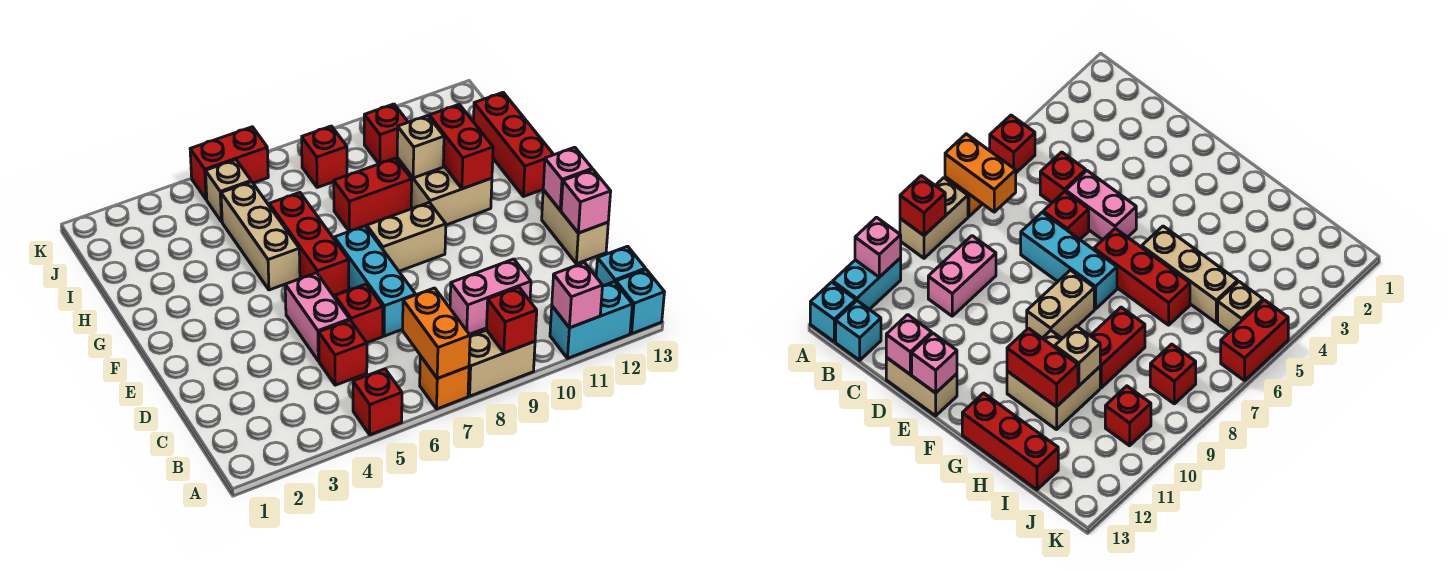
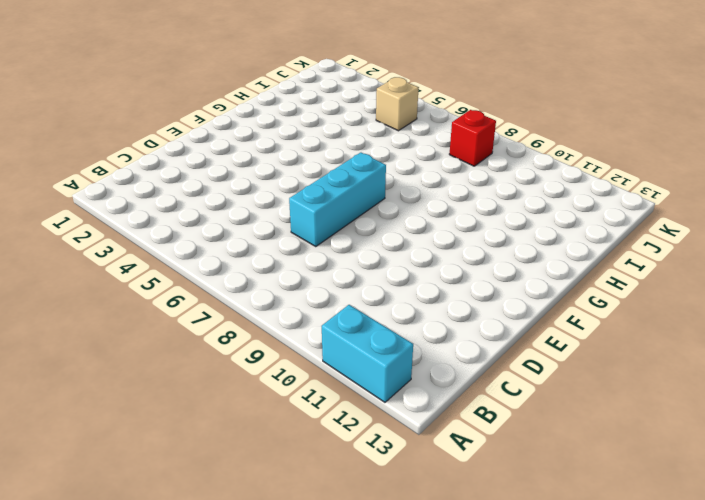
none -> red brick A5 level 1
none -> orange brick A7 level 1
none -> tan brick A8:A9 level 1

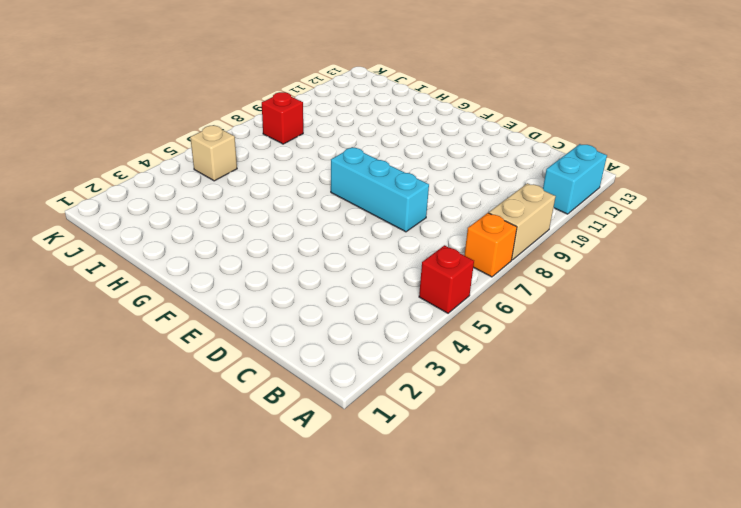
none -> cyan brick A13 level 1
none -> cyan brick B13 level 1
none -> red brick C5 level 1

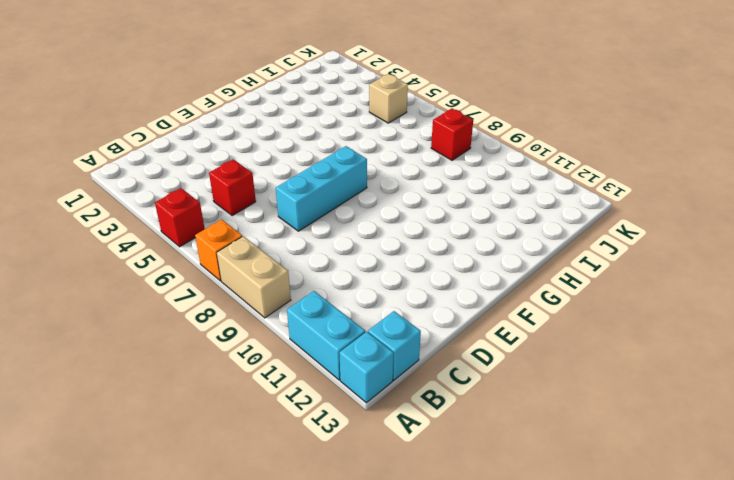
none -> pink brick C9:C10 level 1
none -> pink brick D5:E5 level 1
none -> red brick D6 level 1

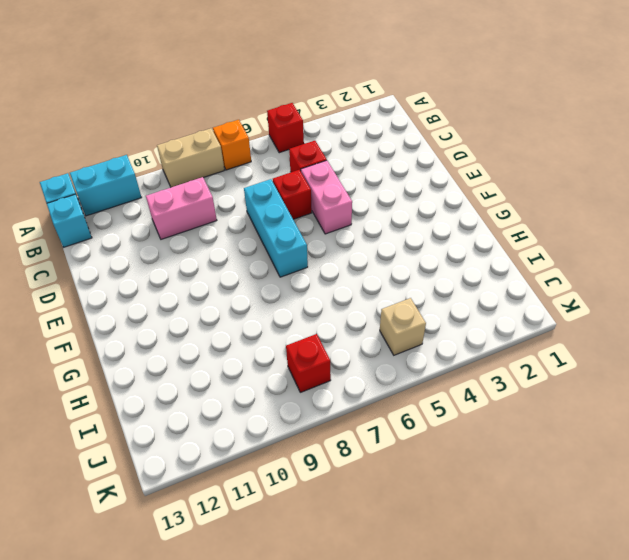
none -> tan brick D13:E13 level 1
none -> red brick F6:H6 level 1
none -> tan brick F8:F9 level 1

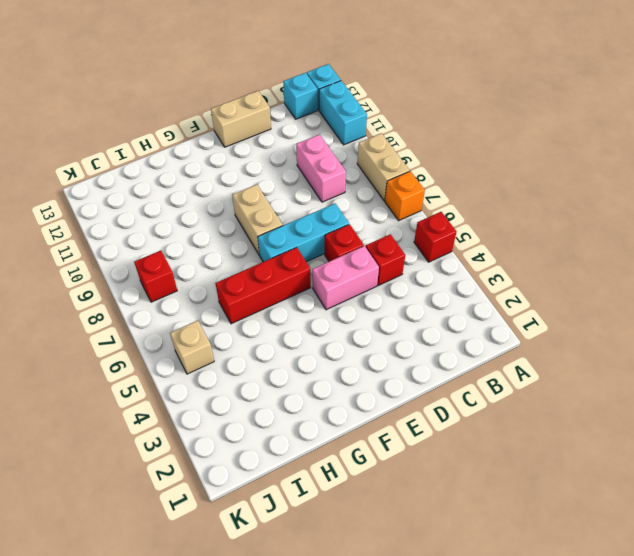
none -> tan brick G5:I5 level 1
none -> tan brick G10:H11 level 1
none -> red brick G13:I13 level 1

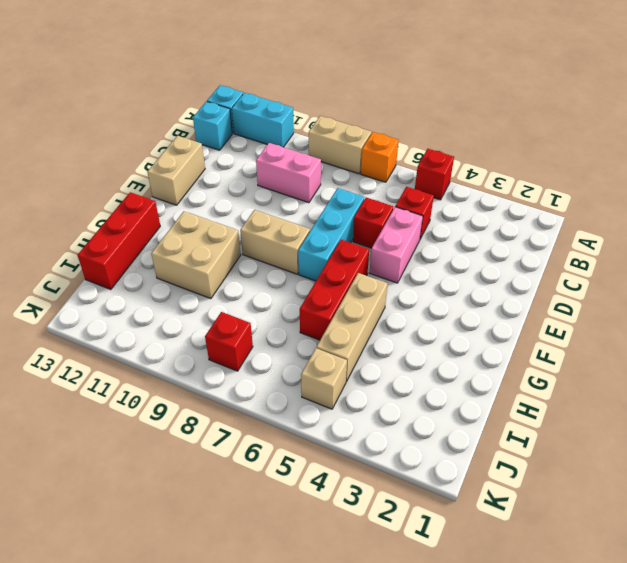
none -> red brick H8:H9 level 1
none -> red brick J10 level 1
none -> red brick K5:K6 level 1

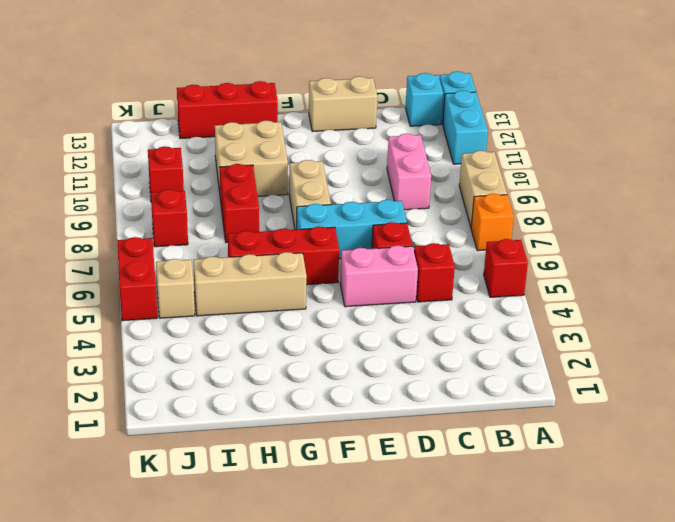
none -> orange brick A7:B7 level 2
none -> red brick A9 level 2
none -> pink brick A11 level 2

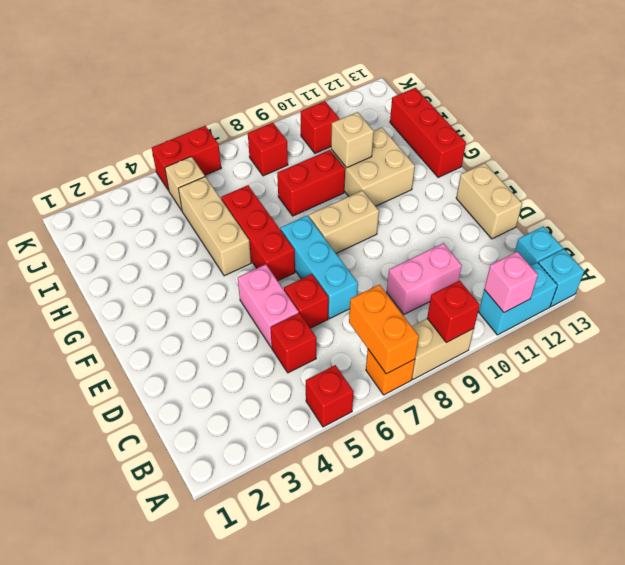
none -> pink brick D13 level 2
none -> pink brick E13 level 2
none -> red brick G11:H11 level 2

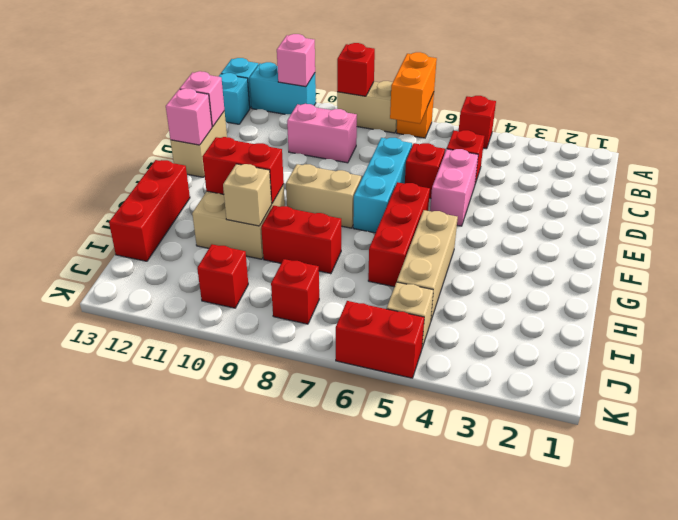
red brick G10:G11 level 2 -> red brick G11:H11 level 2

